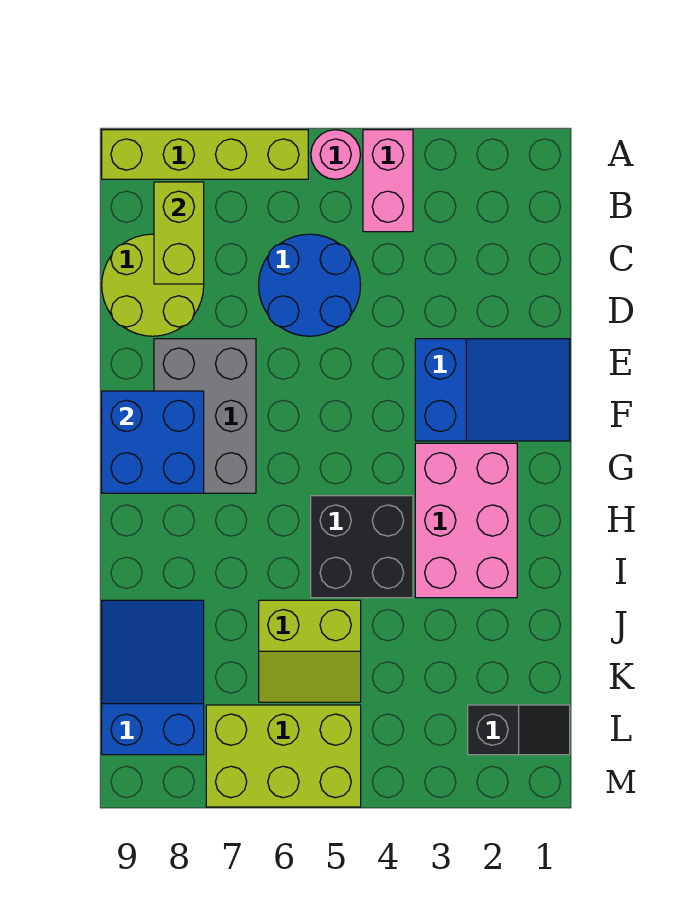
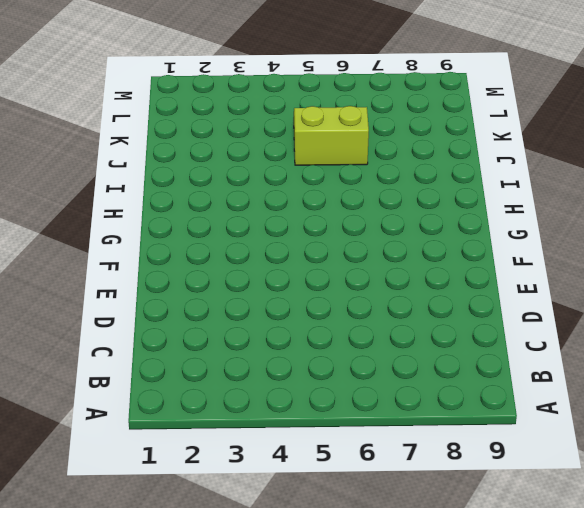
none -> pink brick A4:B4 level 1
none -> pink round brick A5 level 1
none -> lime brick A6:A9 level 1

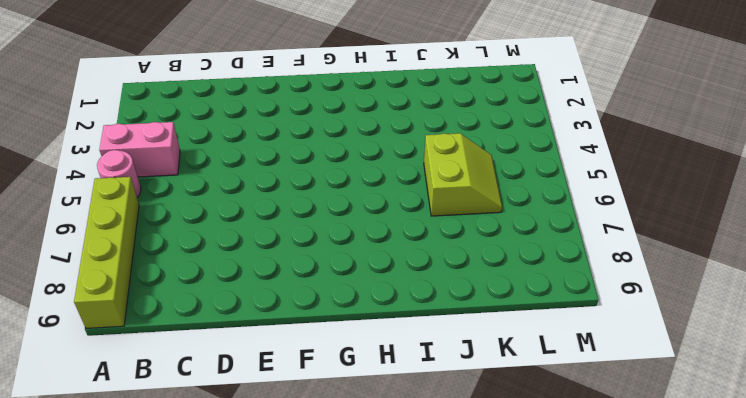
none -> blue round brick C5:D6 level 1
none -> lime round brick C8:D9 level 1
none -> blue slope E1:F3 level 1 top 3

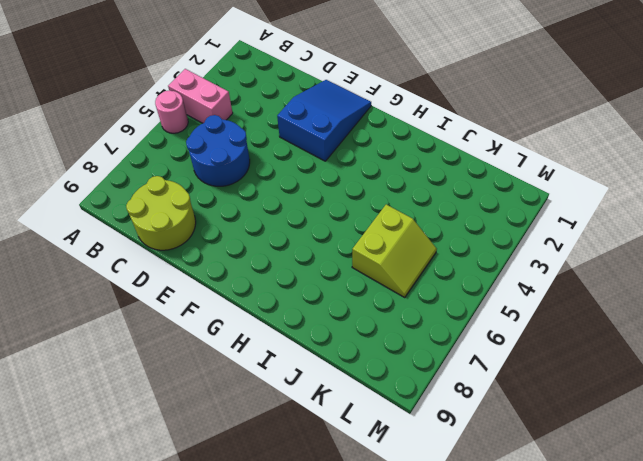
none -> lime brick A6:A9 level 1
none -> grey brick E7:G8 level 1
none -> pink brick G2:I3 level 1

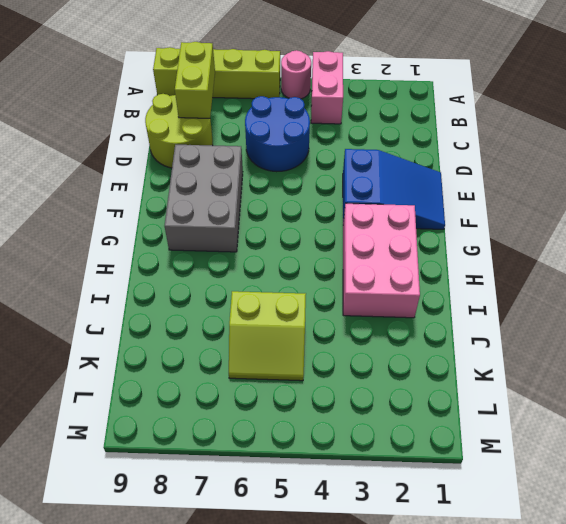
none -> black brick H4:I5 level 1
none -> blue slope J8:L9 level 1 top L
none -> black slope L1:L2 level 1 top 2

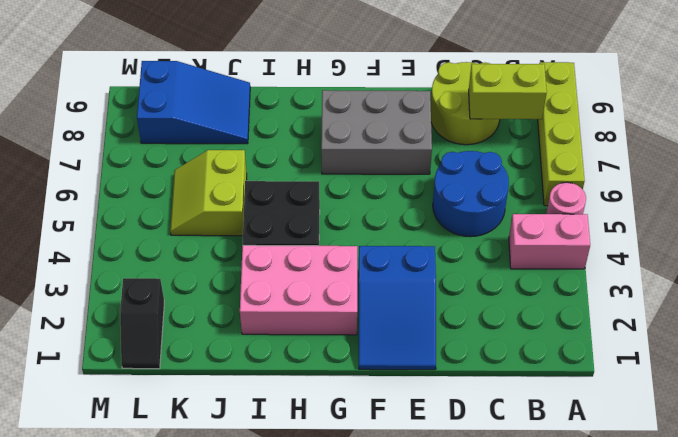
none -> lime brick L5:M7 level 1
none -> blue brick F8:G9 level 2

